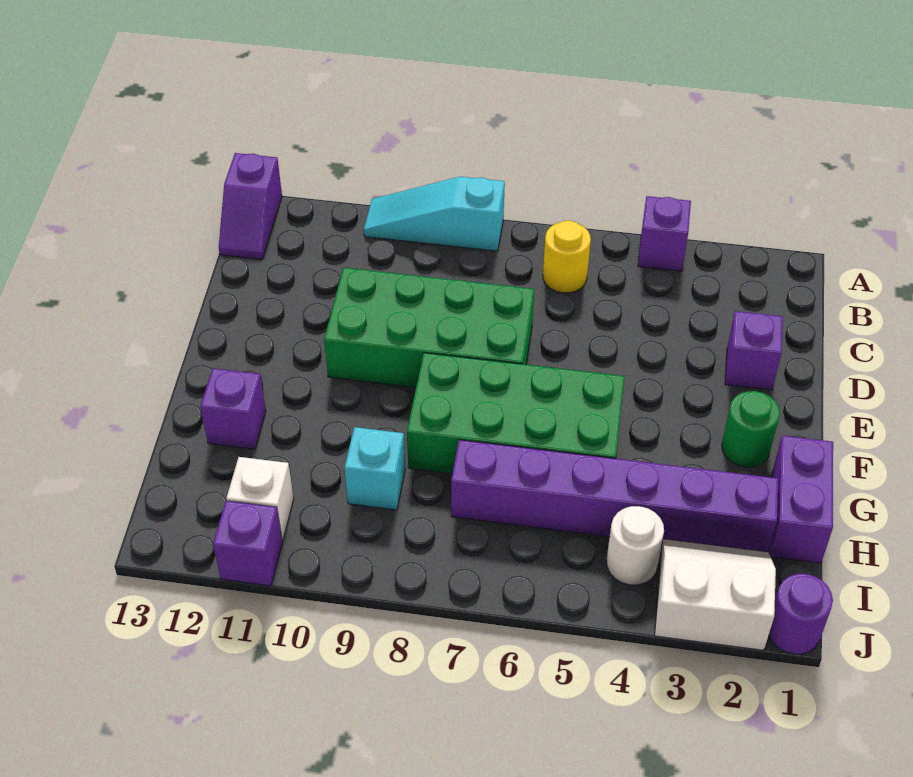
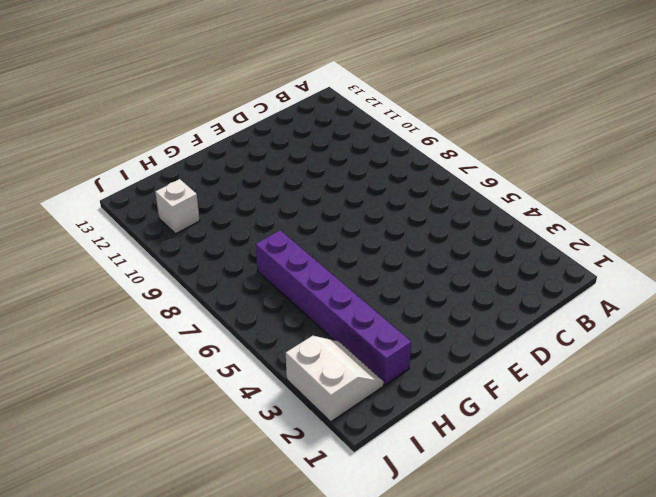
none -> purple brick A4 level 1
none -> cyan slope A8:A10 level 1 top 8
none -> purple slope A13:B13 level 1 top A

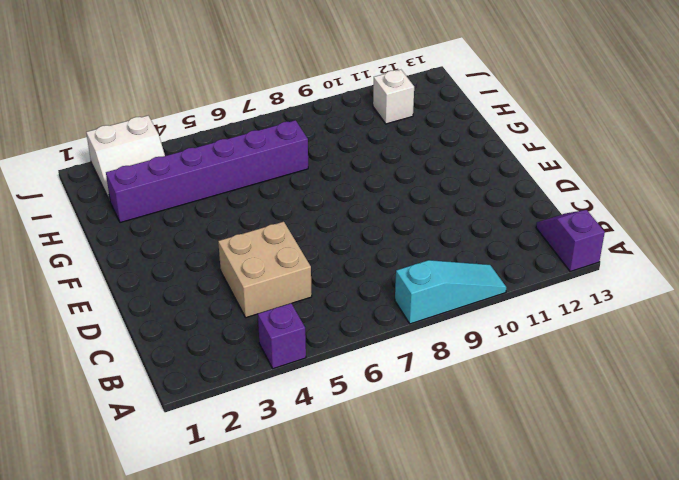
tan brick C4:D5 level 1 -> none
none -> yellow round brick B6 level 1
none -> purple brick D2 level 1
none -> green brick D7:E10 level 1

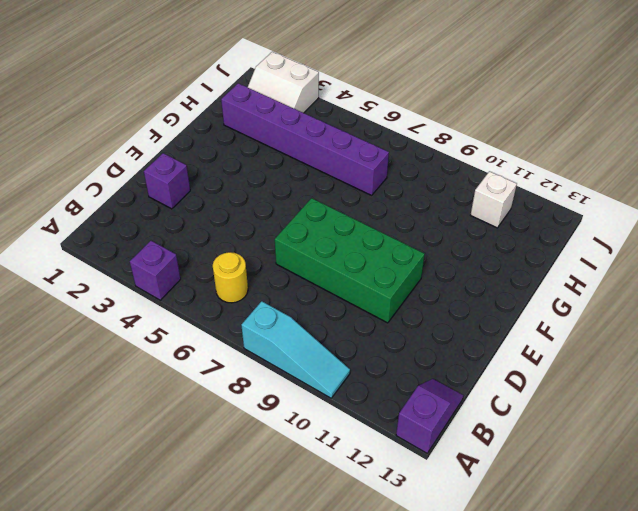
none -> green round brick F2 level 1
none -> green brick F5:G8 level 1
none -> purple brick G1:H1 level 1

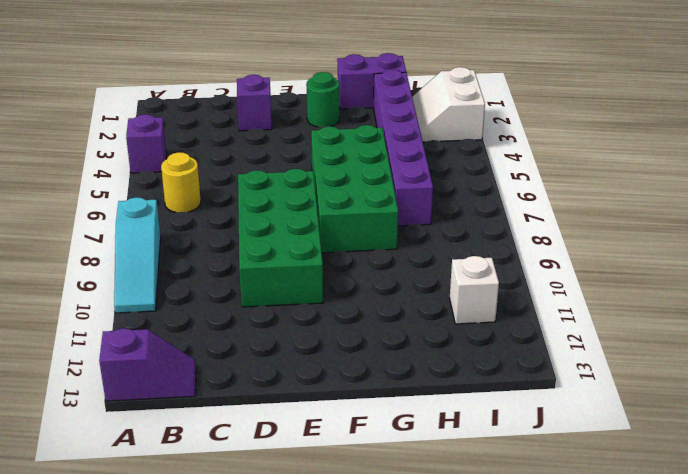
none -> purple brick G12 level 1
none -> cyan brick H9 level 1
none -> white round brick I4 level 1

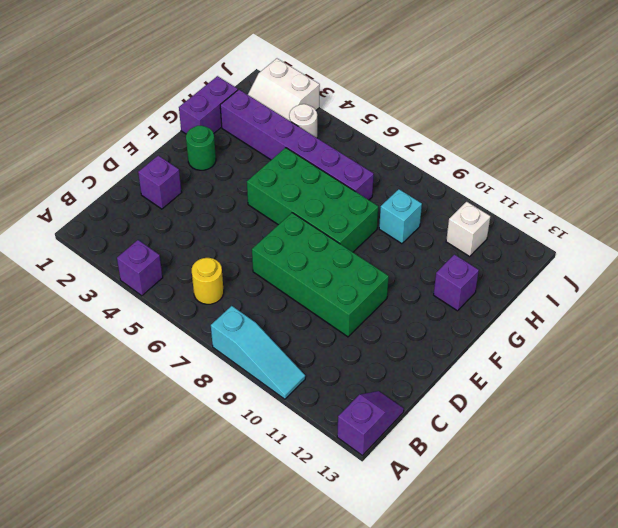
none -> purple round brick J1 level 1
none -> purple brick J11 level 1

